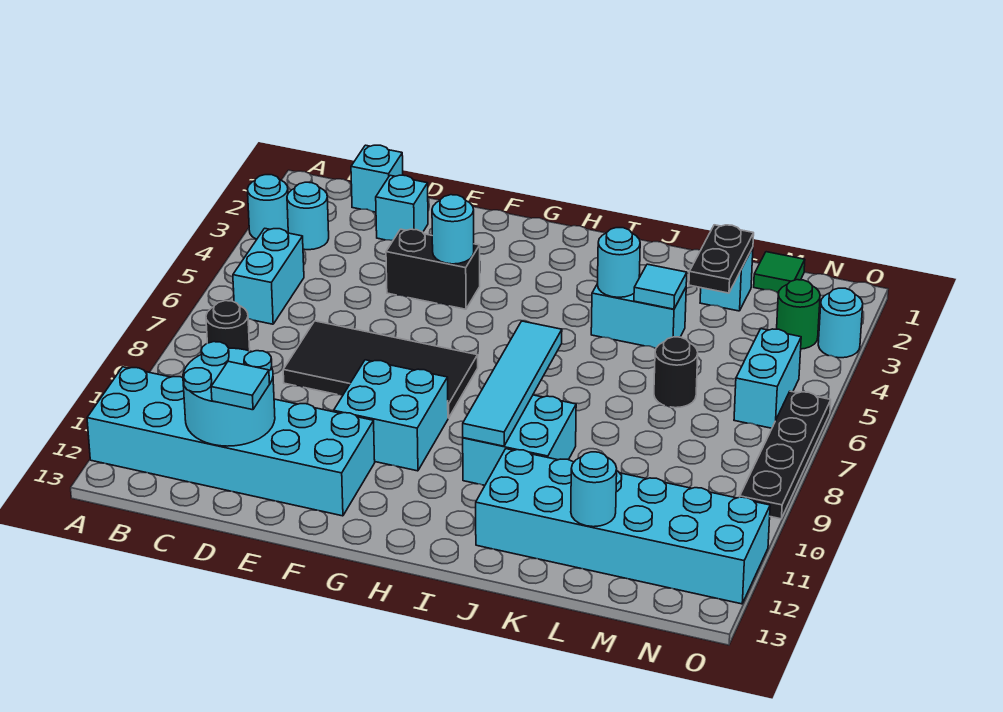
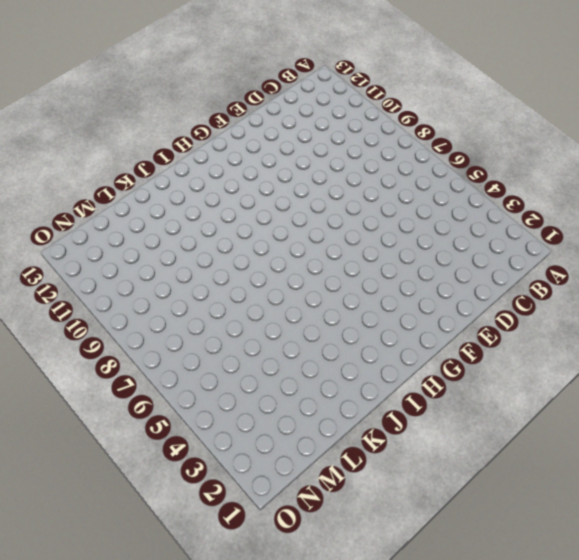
none -> cyan round brick A3 level 1
none -> cyan brick A11:F12 level 1
none -> cyan round brick B3 level 1

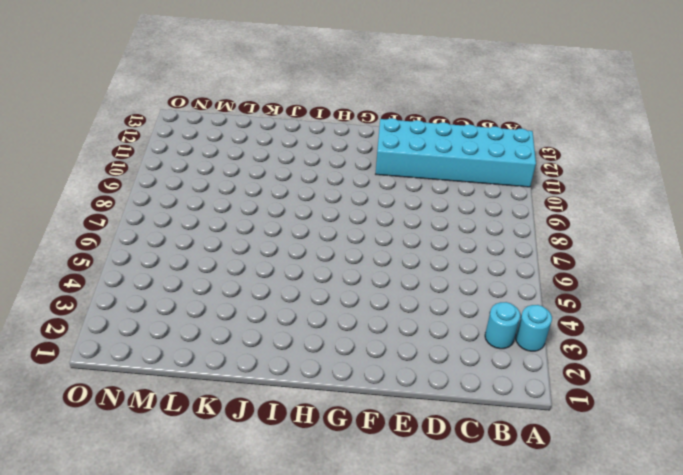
none -> cyan brick B5:B6 level 1
none -> black round brick B8 level 1
none -> cyan brick C1 level 1

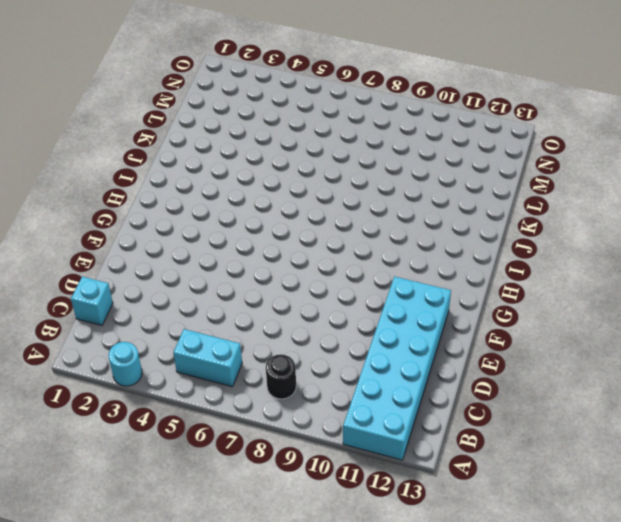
none -> cyan round brick B3 level 1
none -> cyan brick D2 level 1
none -> black tile D7:G8 level 1

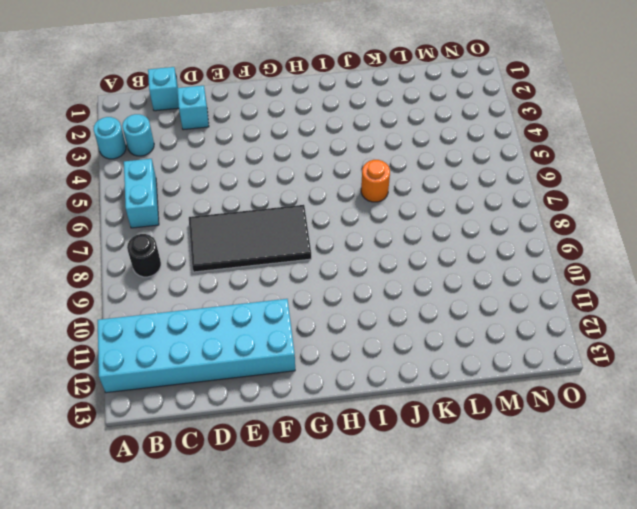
orange round brick J6 level 1 -> none
none -> black brick E4:F4 level 1
none -> cyan brick F9:G10 level 1
none -> cyan brick I9:J10 level 1

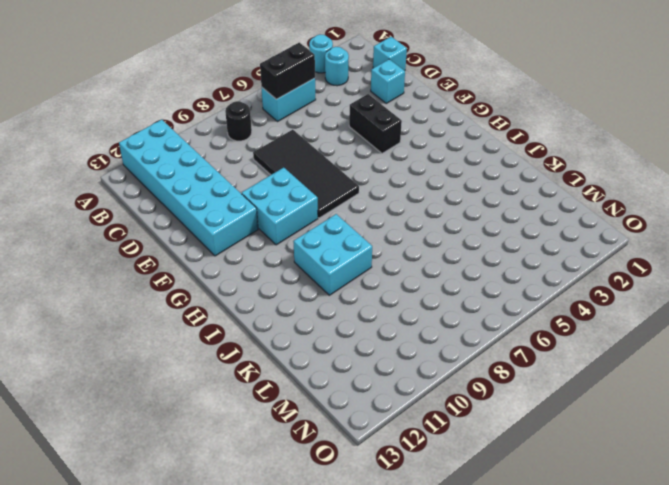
black brick B5:B6 level 2 -> none
none -> cyan brick J4:K4 level 1
none -> cyan brick J11:O12 level 1
none -> cyan brick L2 level 1

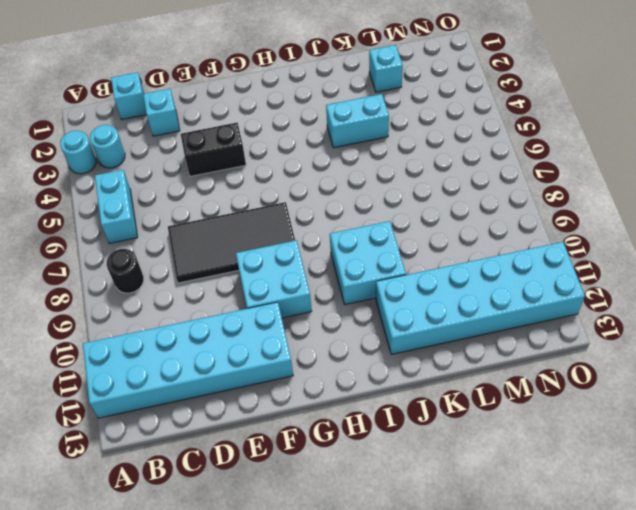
none -> black round brick L6 level 1
none -> green tile M1 level 1
none -> green round brick N3 level 1

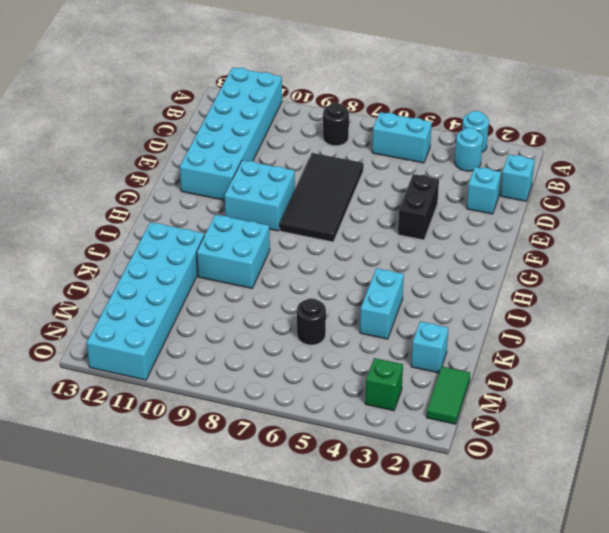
green tile M1:N1 level 1 -> green tile M1 level 1
green brick N3 level 1 -> green round brick N3 level 1
none -> cyan brick N5:N6 level 1
none -> cyan round brick O3 level 1
none -> black plate O6:O9 level 1

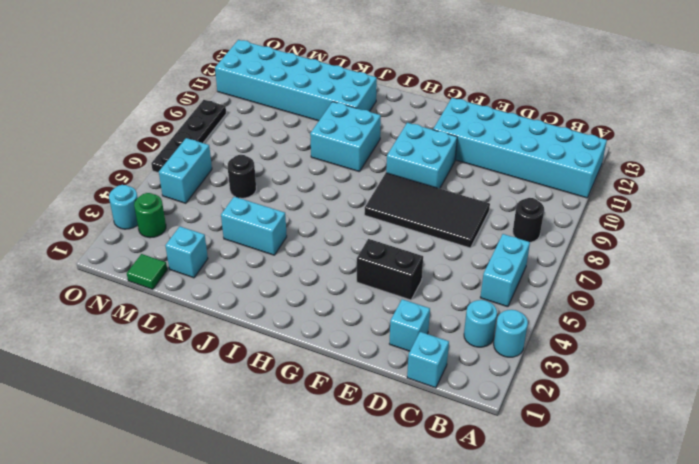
none -> cyan round brick C11:D12 level 2
none -> cyan round brick F4 level 2
none -> cyan tile I7:I10 level 2

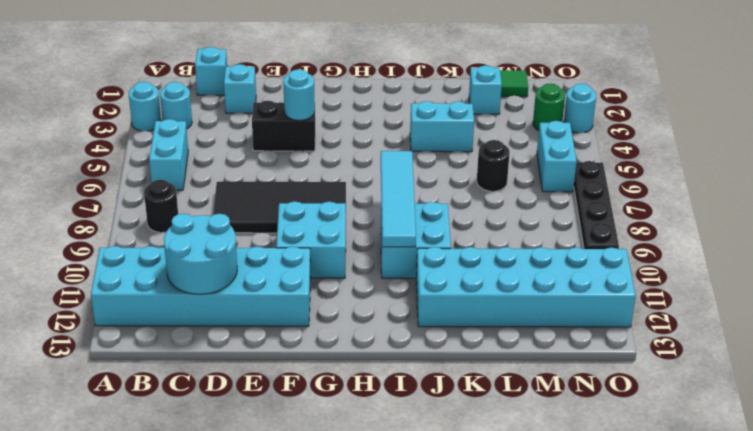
none -> cyan round brick J4 level 2
none -> cyan tile K4 level 2
none -> black plate L2:L3 level 2

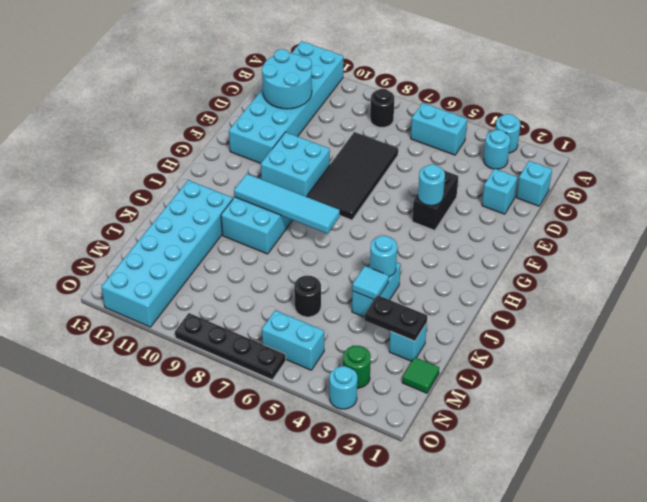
none -> cyan round brick L12 level 2
none -> cyan tile D12 level 3

